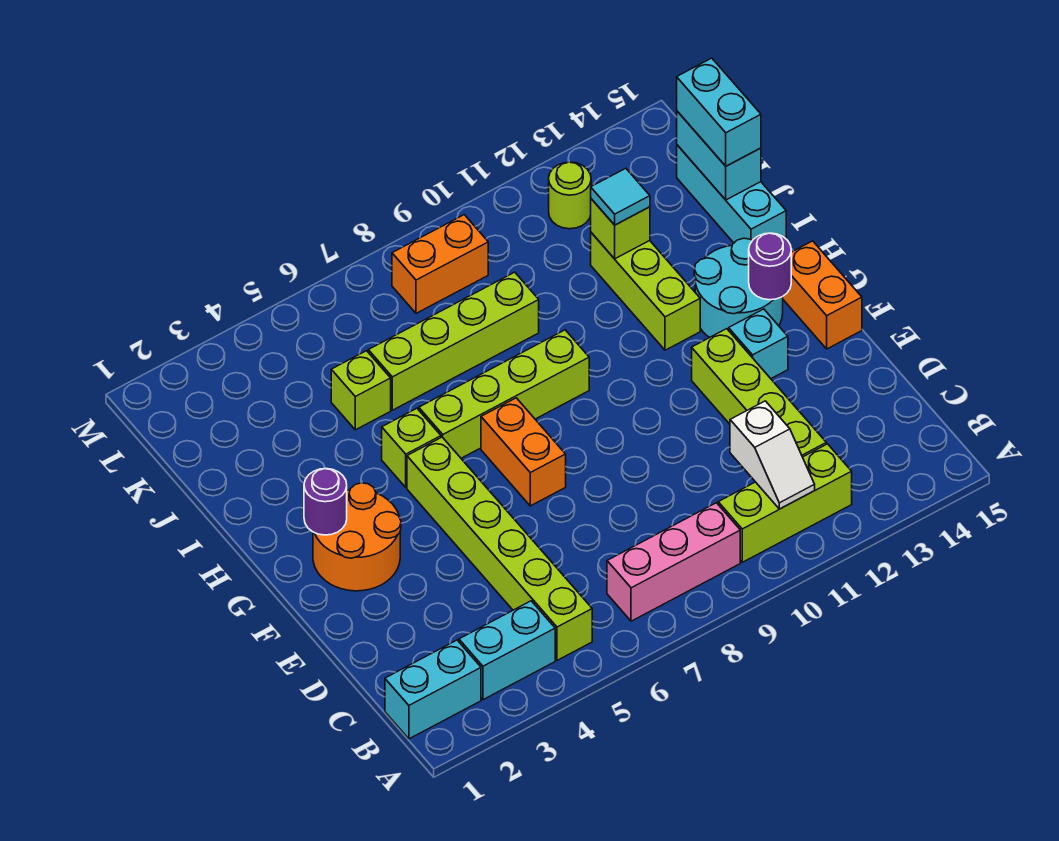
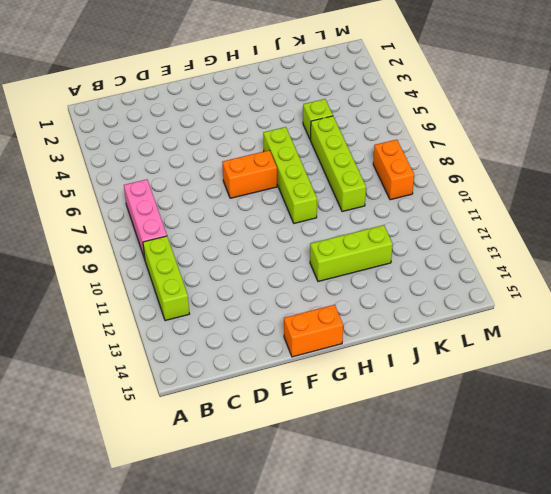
none -> cyan brick B1:B2 level 1
none -> cyan brick B3:B4 level 1
none -> lime brick B5:G5 level 1

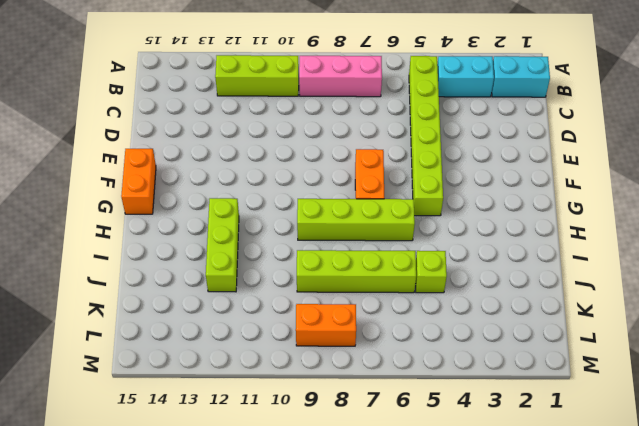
none -> lime brick C12:F12 level 1
none -> orange round brick F2:G3 level 1
none -> cyan brick F13 level 1

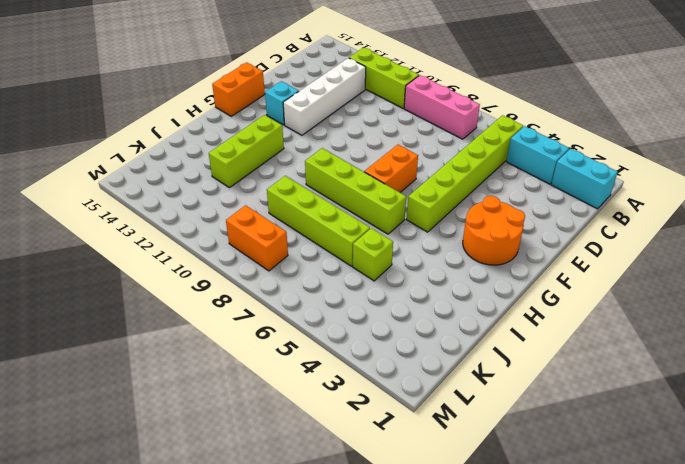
white brick C12:F12 level 1 -> lime brick C12:F12 level 1
none -> cyan round brick G13:H14 level 1
none -> lime brick H5 level 1
none -> cyan brick I15:K15 level 1

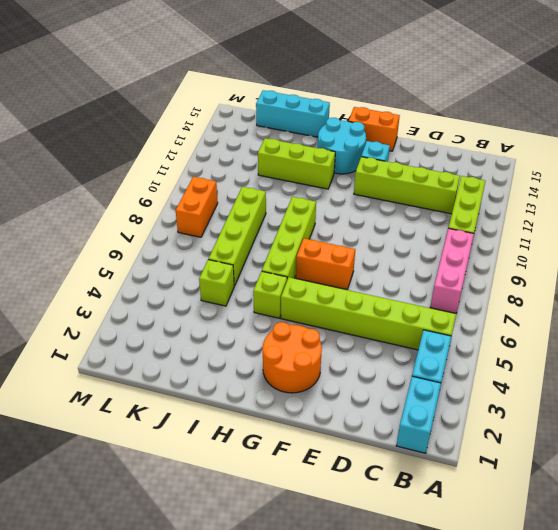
none -> lime round brick L12 level 1
none -> white slope B11:C11 level 2 top C
none -> purple round brick G2 level 2

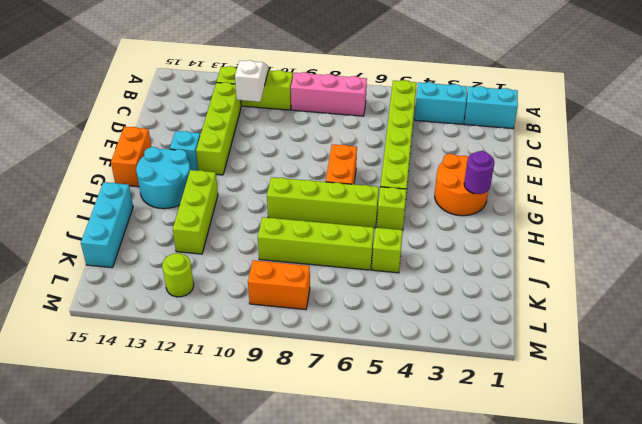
none -> purple round brick G14 level 2
none -> lime brick J12 level 2
none -> cyan brick J15:K15 level 2

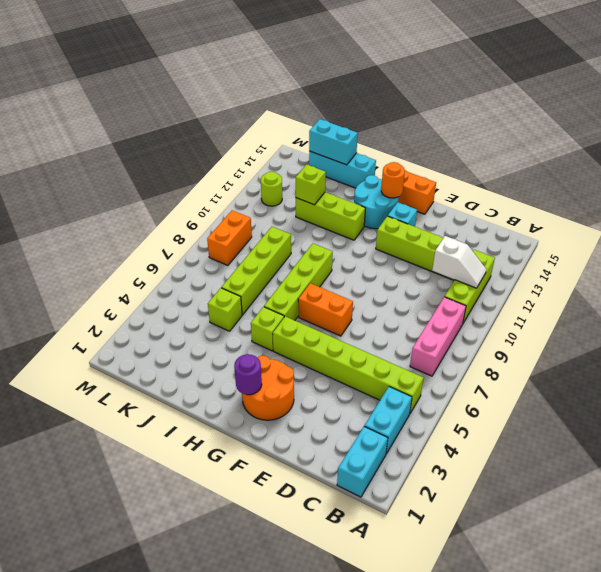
orange round brick G14 level 2 -> purple round brick G14 level 2
none -> cyan tile J12 level 3
none -> cyan brick J15:K15 level 3

